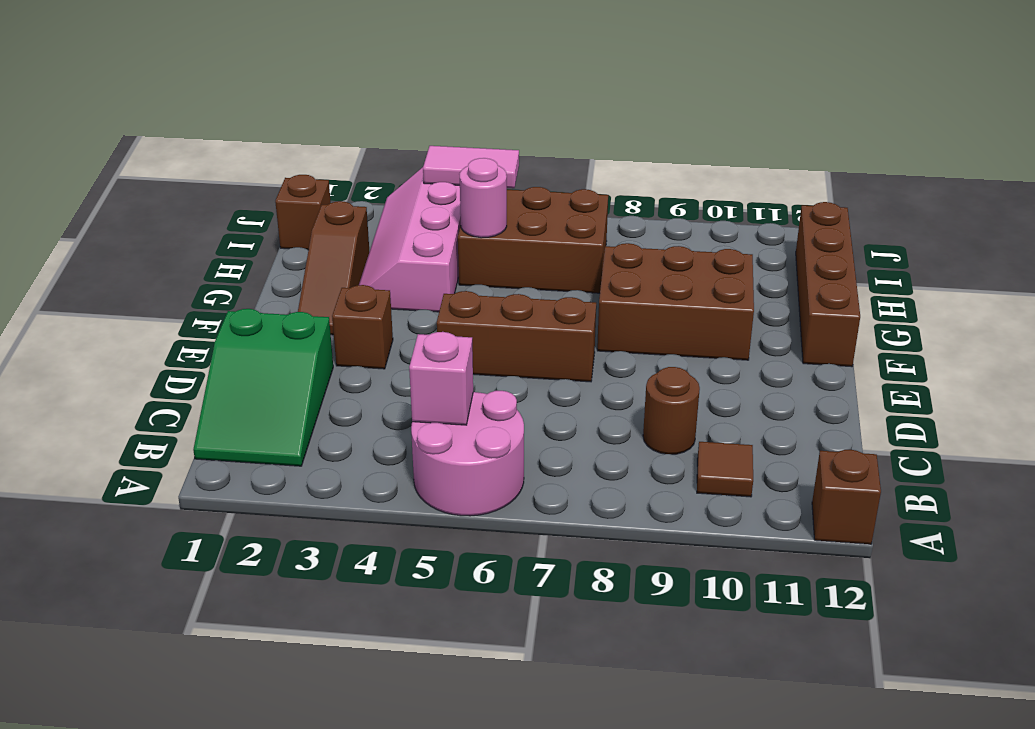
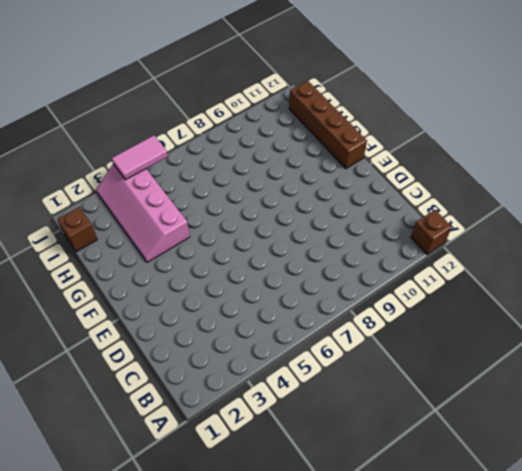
none -> pink round brick A5:B6 level 1
none -> green slope B1:D2 level 1 top D
none -> brown tile B10 level 1

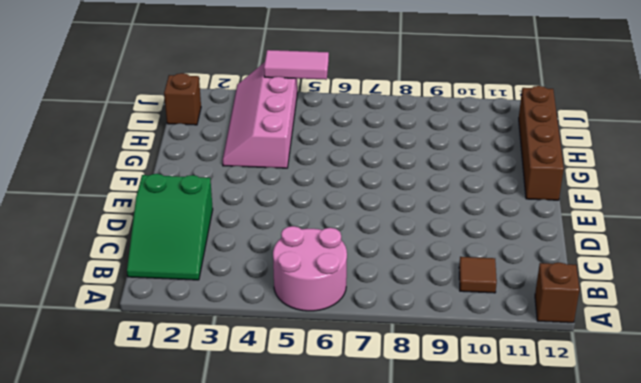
none -> brown round brick C9 level 1
none -> brown brick E3 level 1
none -> brown brick E5:E7 level 1

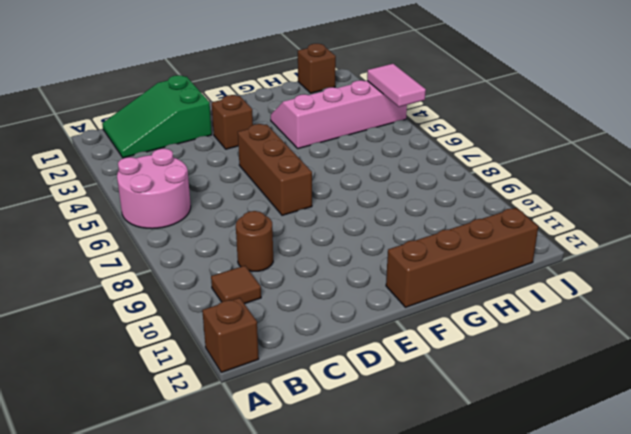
none -> brown slope F2:H2 level 1 top H
none -> brown brick F8:G10 level 1
none -> brown brick H5:I7 level 1

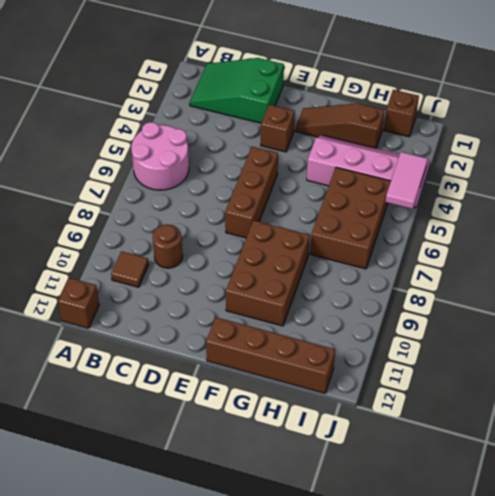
none -> pink brick B5 level 2
none -> pink round brick H5 level 2

